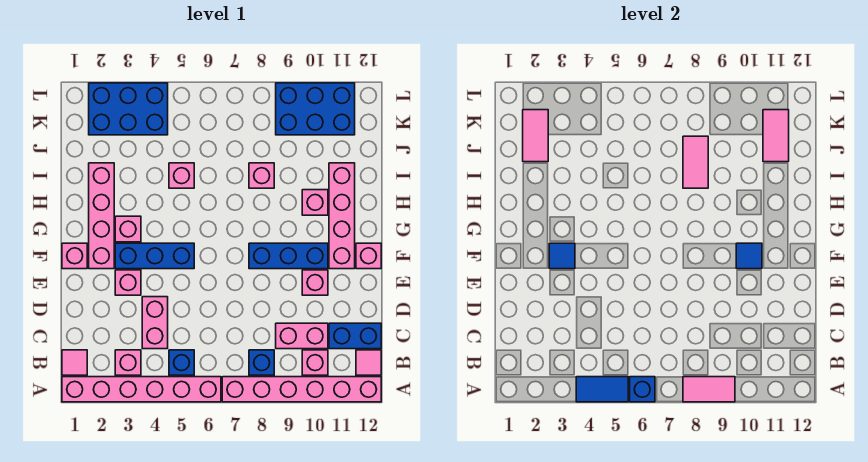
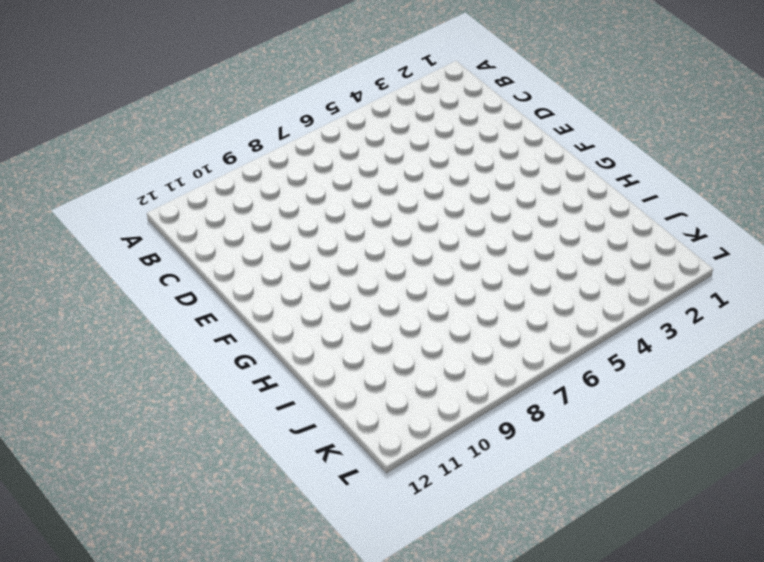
none -> pink brick A1:A6 level 1
none -> pink brick A7:A12 level 1
none -> pink tile B1 level 1
none -> pink brick B3 level 1

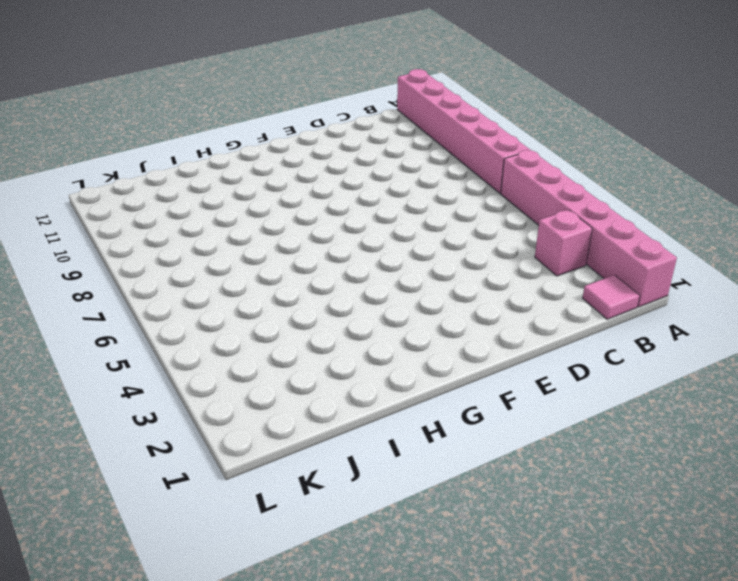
none -> blue brick B5 level 1
none -> blue brick B8 level 1
none -> pink brick B10 level 1
none -> pink tile B12 level 1

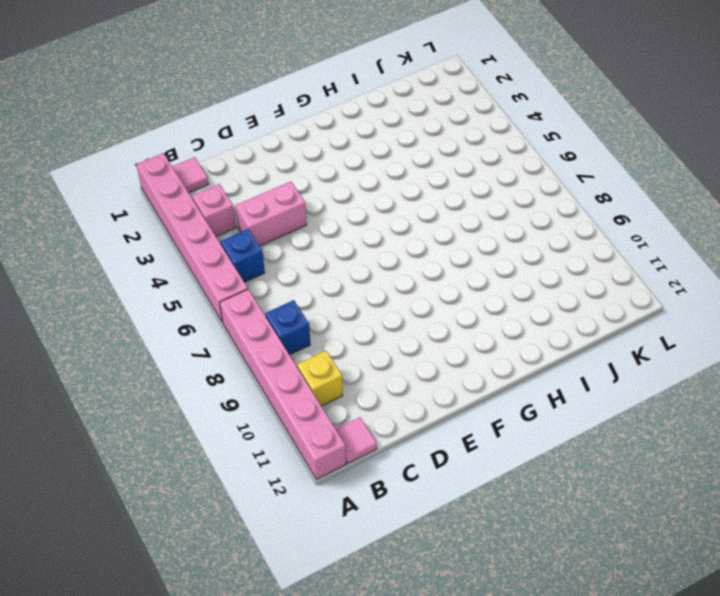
yellow brick B10 level 1 -> pink brick B10 level 1
none -> pink brick C9:C10 level 1
none -> blue brick C11:C12 level 1
none -> pink brick E3 level 1
none -> pink brick E10 level 1

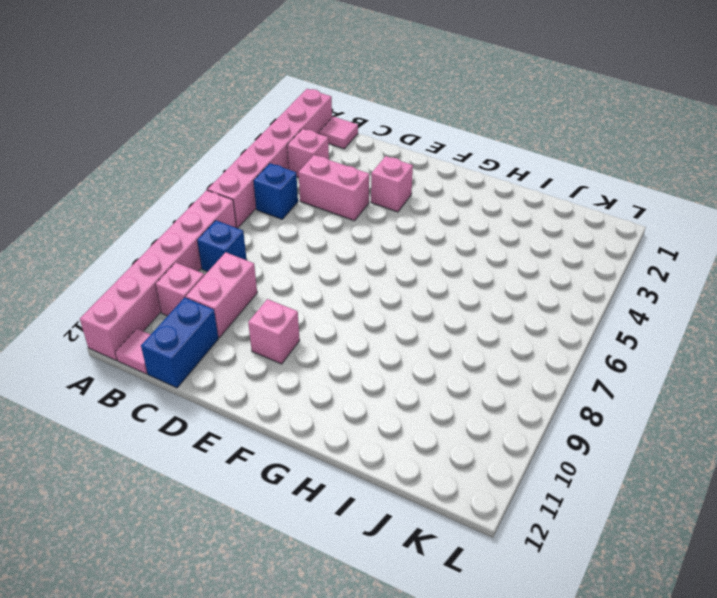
none -> pink brick F1 level 1
none -> pink brick F2:I2 level 1
none -> blue brick F3:F5 level 1
none -> blue brick F8:F10 level 1

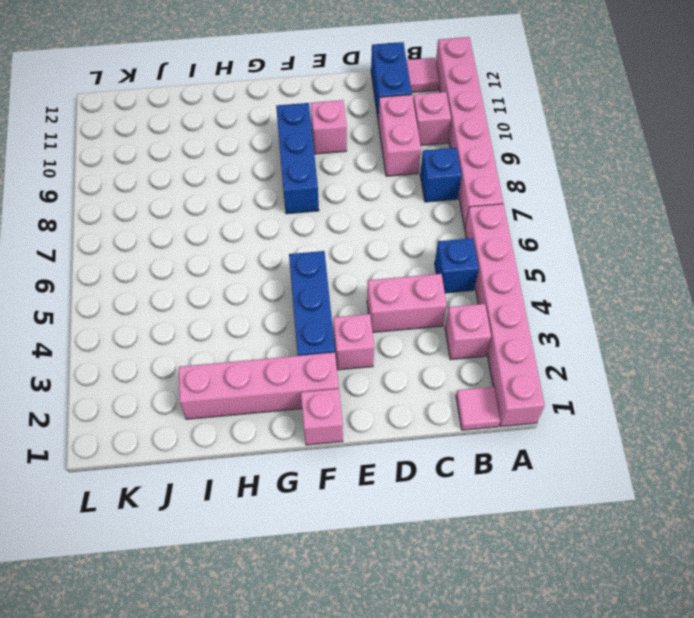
none -> pink brick F11:I11 level 1
none -> pink brick F12 level 1
none -> pink brick G3 level 1
none -> pink brick H10 level 1

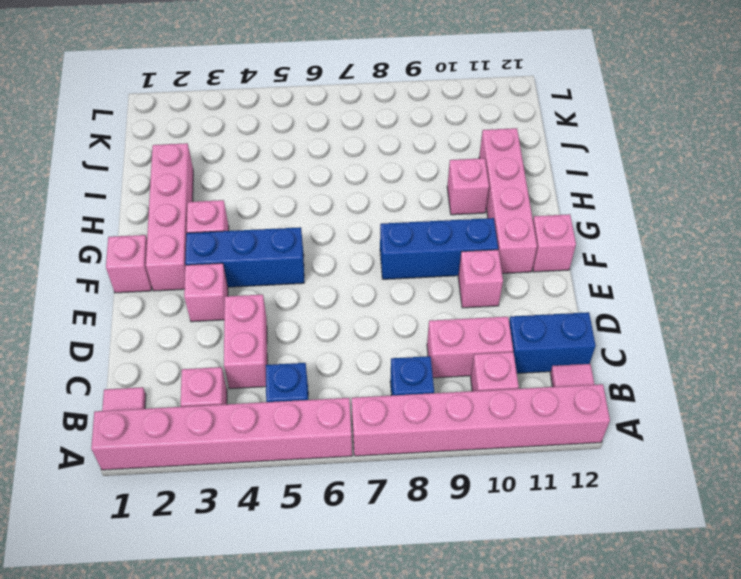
none -> pink brick I5 level 1
none -> pink brick I8 level 1
none -> blue brick K2:L4 level 1
none -> blue brick K9:L11 level 1

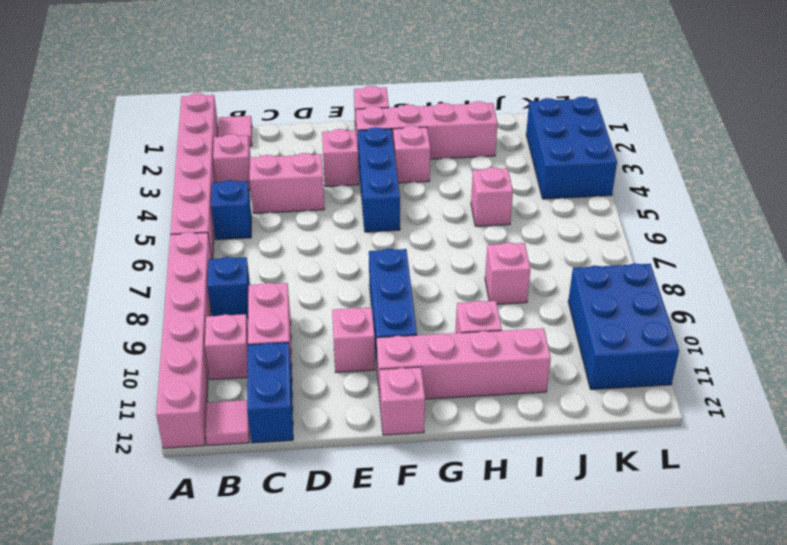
none -> blue tile A4:A5 level 2
none -> blue brick A6 level 2
none -> pink tile A8:A9 level 2
none -> blue tile F3 level 2

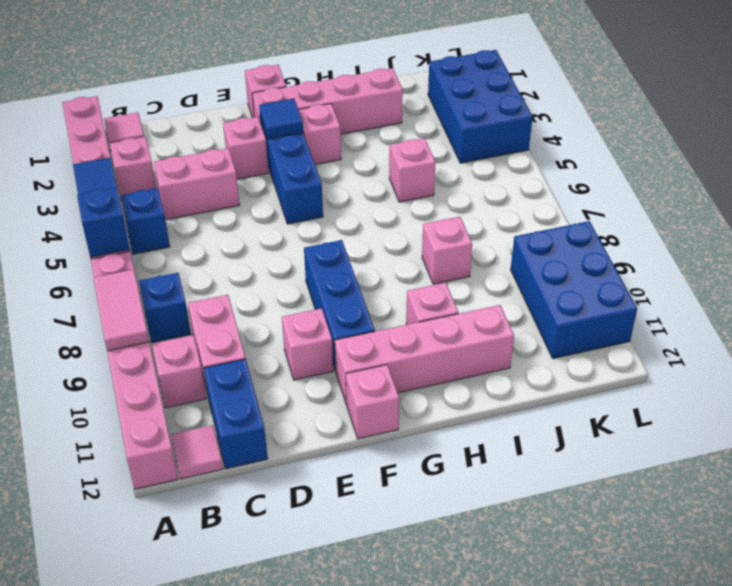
none -> blue tile F10 level 2
none -> pink tile I8:J8 level 2
none -> pink tile J2:K2 level 2
none -> pink tile J11:K11 level 2

